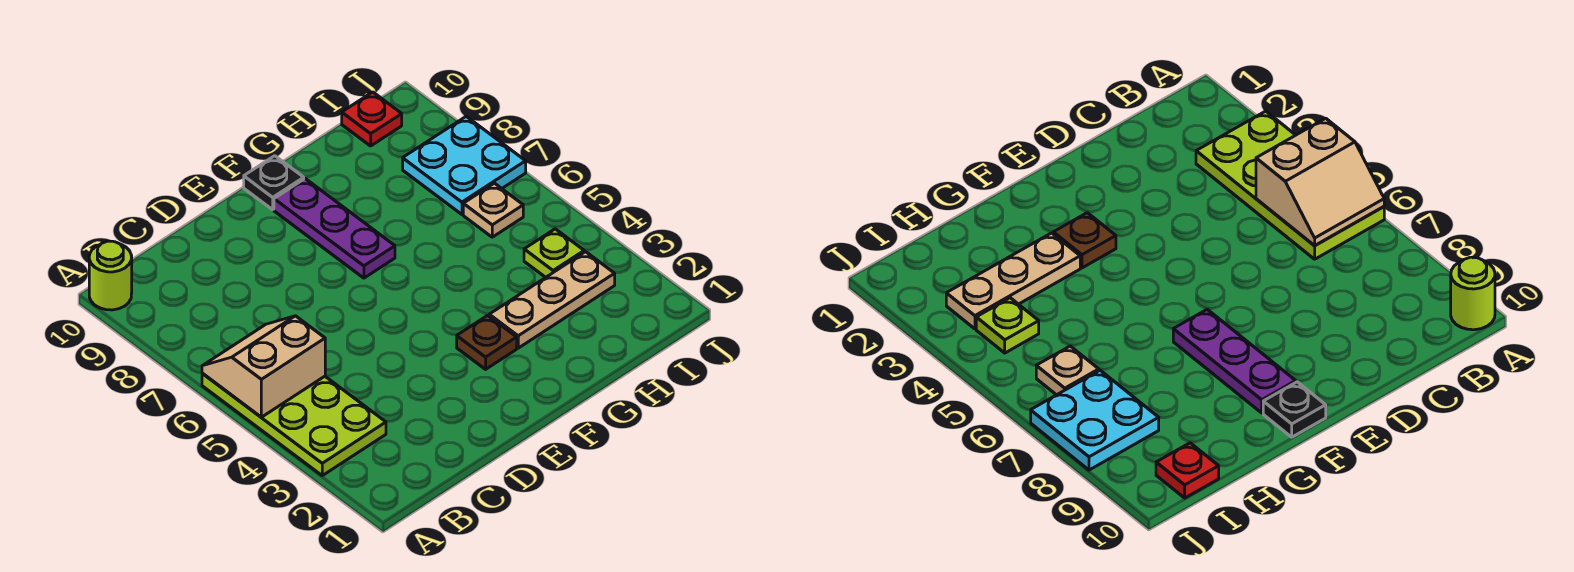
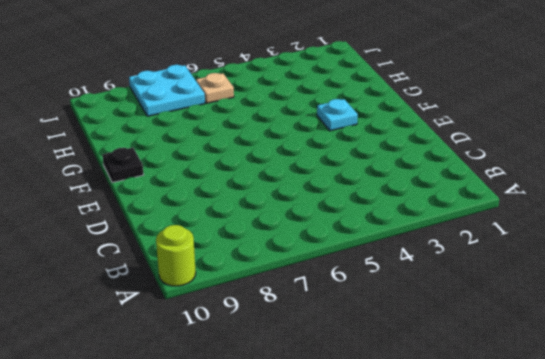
cyan plate F3 level 1 -> brown plate F3 level 1
none -> lime plate A3:B6 level 1
none -> purple plate F7:F9 level 1

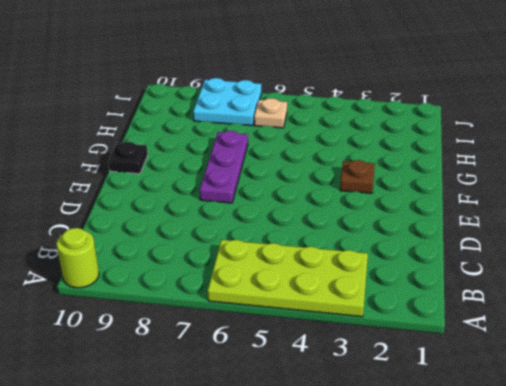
purple plate E7:G7 level 1 -> purple plate F7:F9 level 1
none -> tan plate G3:I3 level 1
none -> lime plate I4 level 1

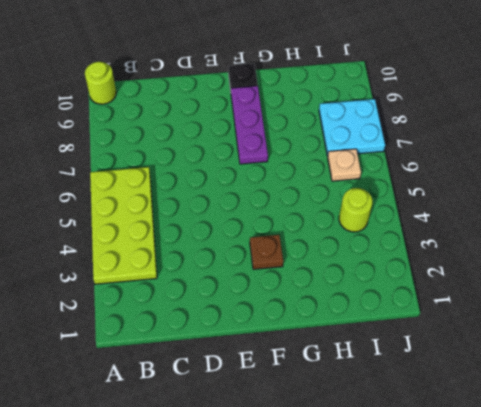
lime round brick I4 level 1 -> lime plate I4 level 1
none -> tan plate G3:I3 level 1
none -> red plate I10 level 1

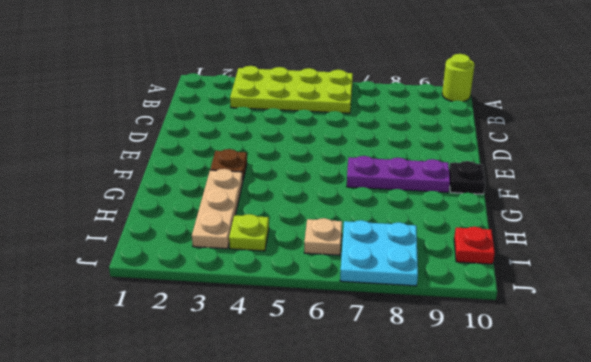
none -> tan slope A5:B6 level 2 top 5

